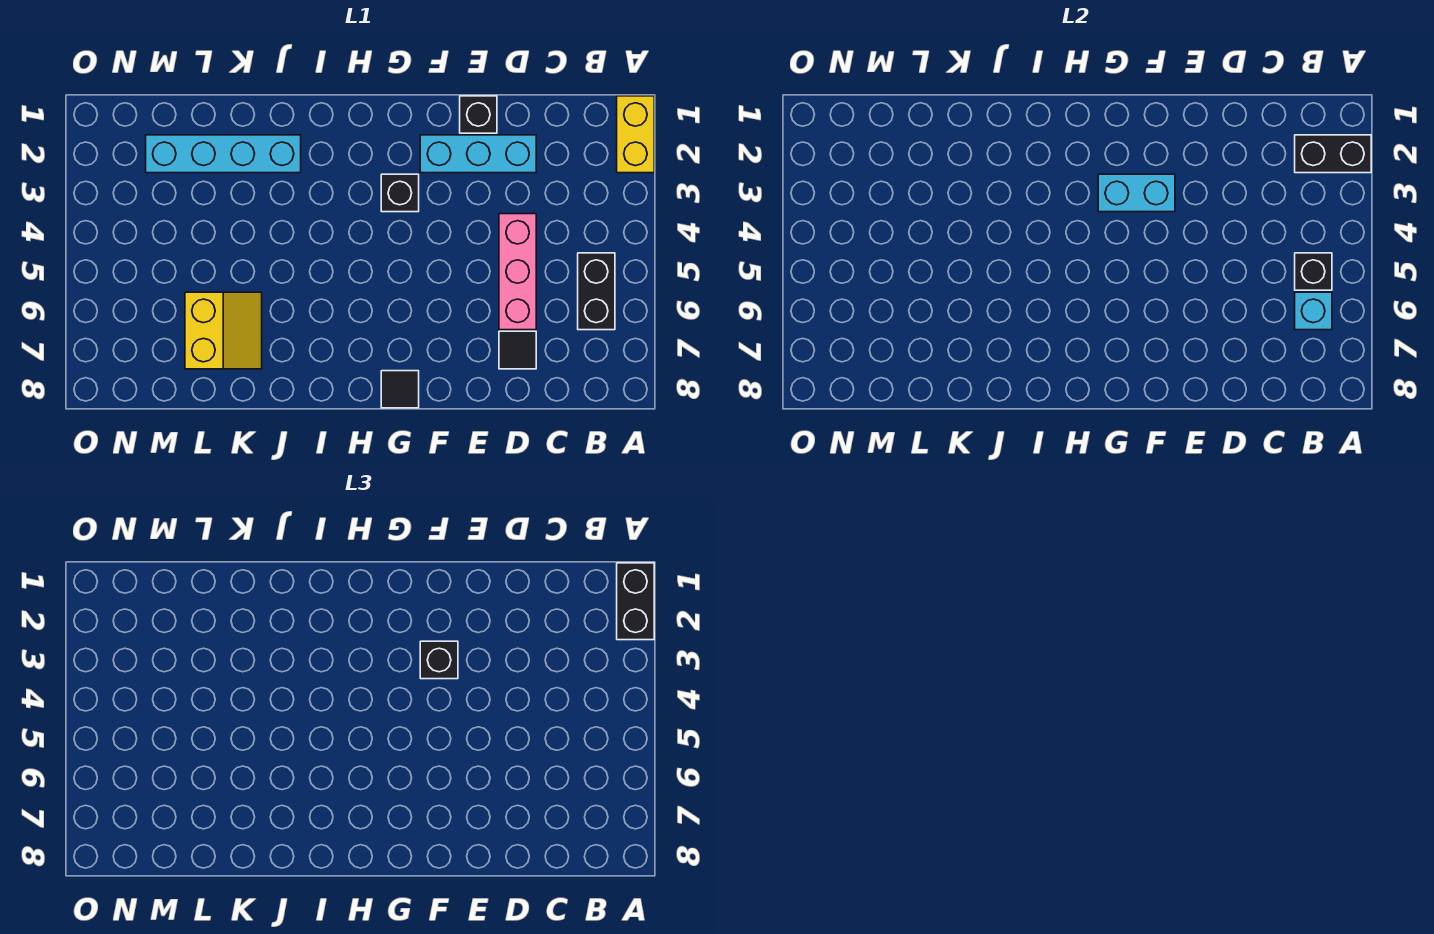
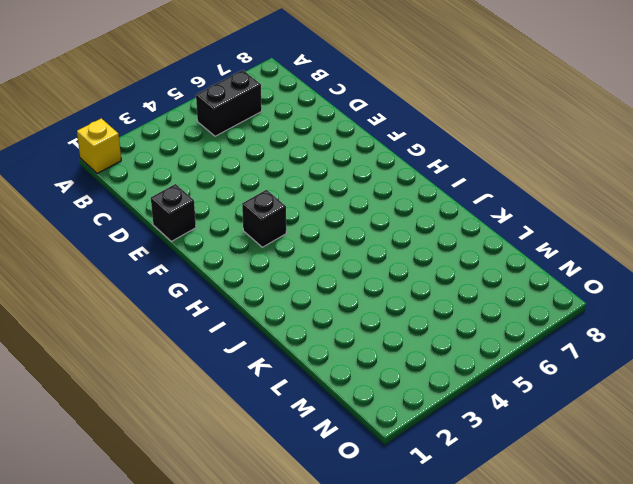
yellow brick A1 level 1 -> yellow brick A1:A2 level 1
none -> cyan brick D2:F2 level 1
none -> pink brick D4:D6 level 1
none -> black tile D7 level 1

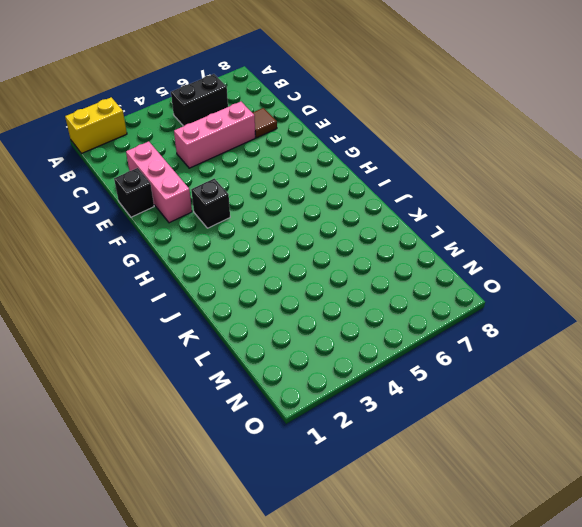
pink brick D2:F2 level 1 -> cyan brick D2:F2 level 1
brown tile D7 level 1 -> black tile D7 level 1
none -> black tile G8 level 1
none -> cyan brick J2:M2 level 1
none -> yellow slope K6:L7 level 1 top L

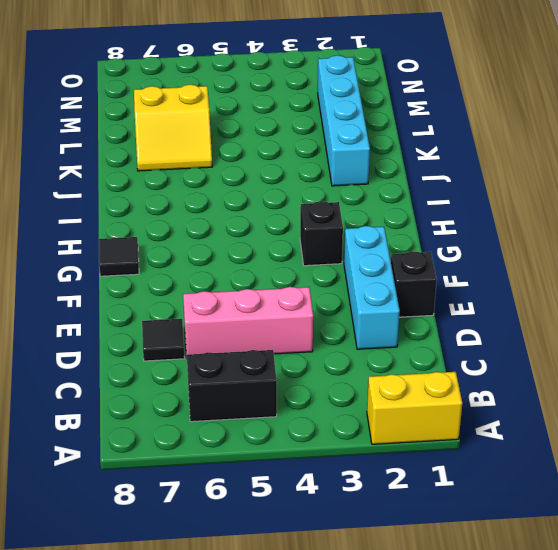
none -> black brick A2:B2 level 2
none -> black brick B5 level 2
none -> cyan brick B6 level 2

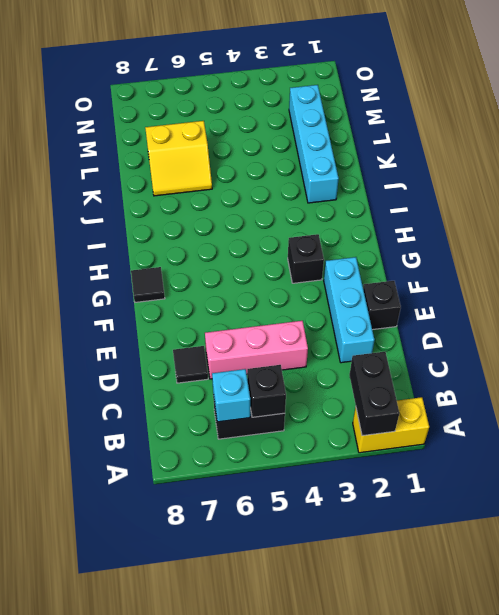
none -> cyan brick F3:G3 level 2
none -> black brick A1:A2 level 3
none -> black brick F3 level 3

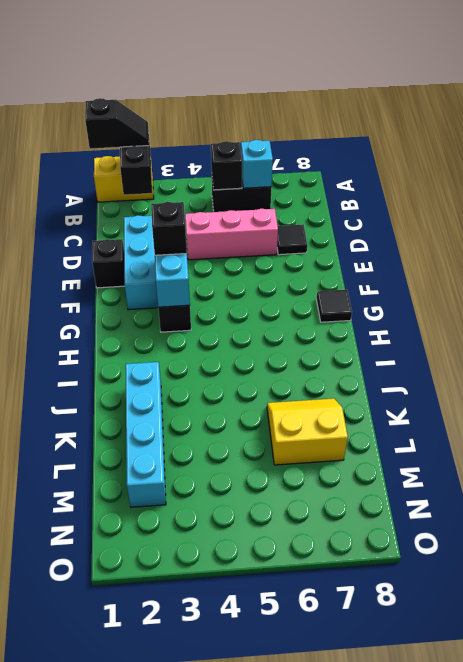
black slope A1:A2 level 3 top 1 -> black brick A1:A2 level 3

